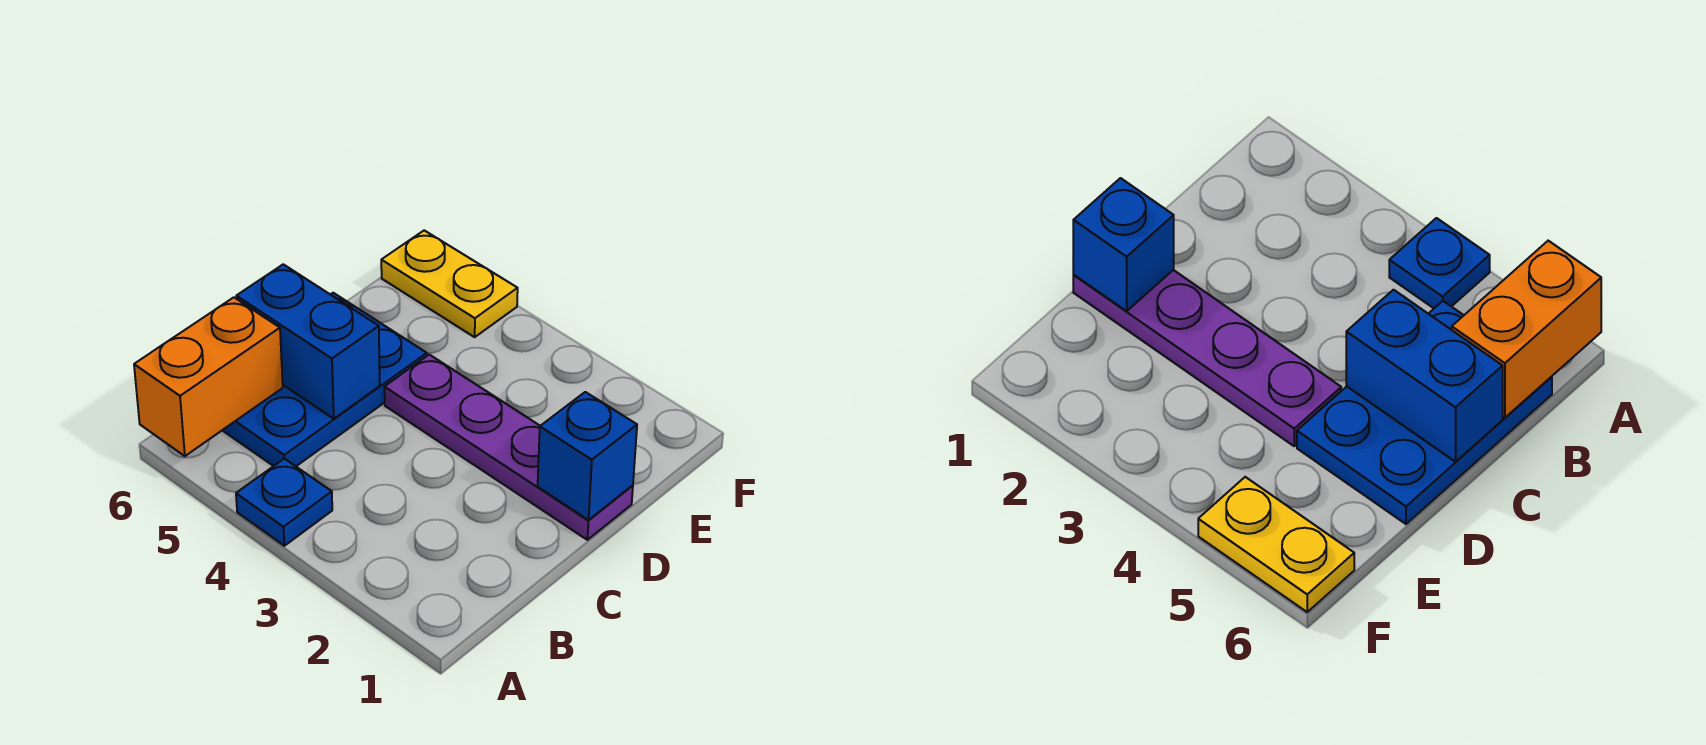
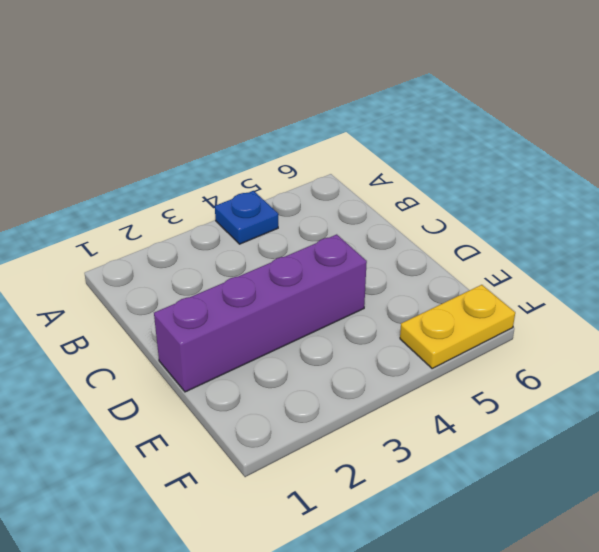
purple brick D1:D4 level 1 -> purple plate D1:D4 level 1
none -> blue plate B5:D6 level 1
none -> orange brick A6:B6 level 2

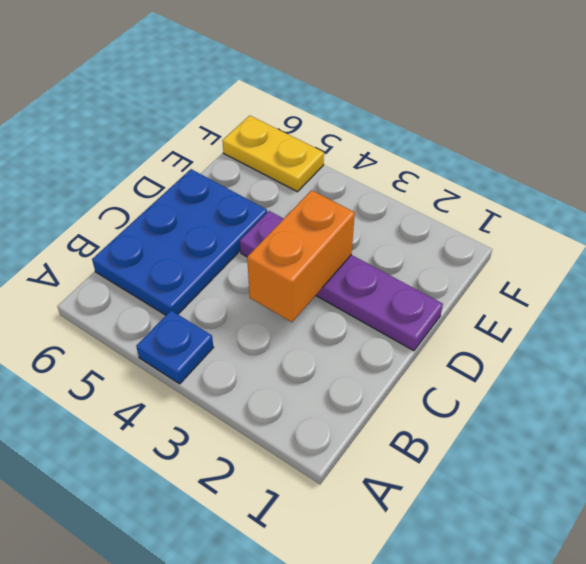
orange brick C3:D3 level 2 -> orange brick A6:B6 level 2
none -> blue brick C5:C6 level 2
none -> blue brick D1 level 2

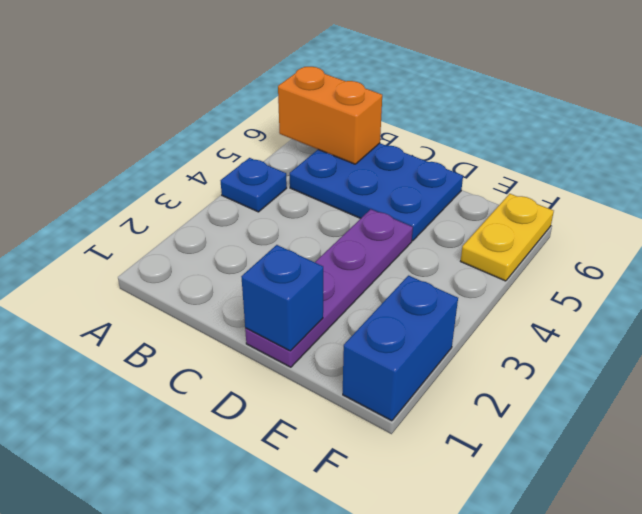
blue brick F1:F2 level 1 -> blue brick C5:C6 level 2

